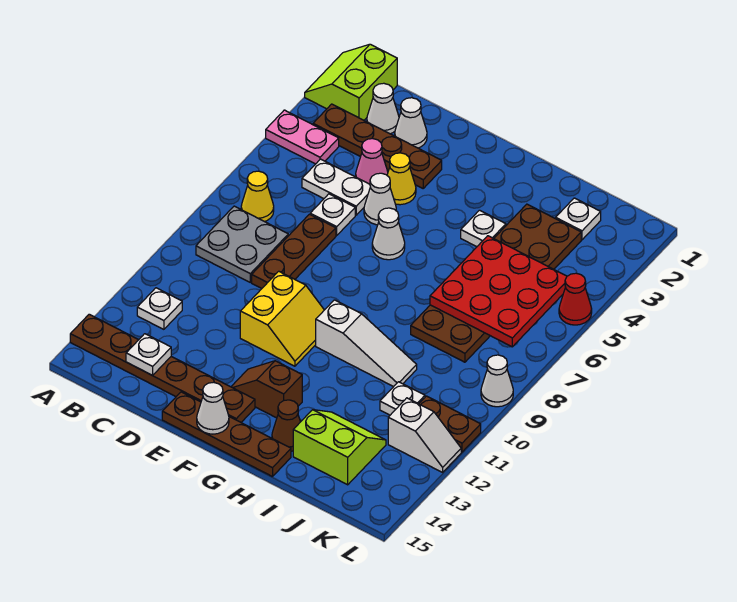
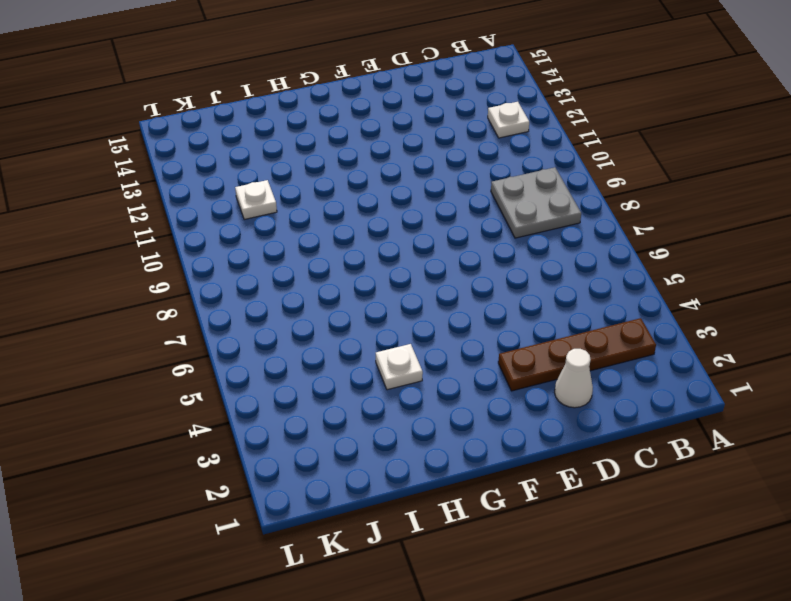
none -> lime slope A1:B2 level 1 top B
none -> pink plate A4:B4 level 1
none -> brown plate A14:F14 level 1
none -> yellow cone B7 level 1

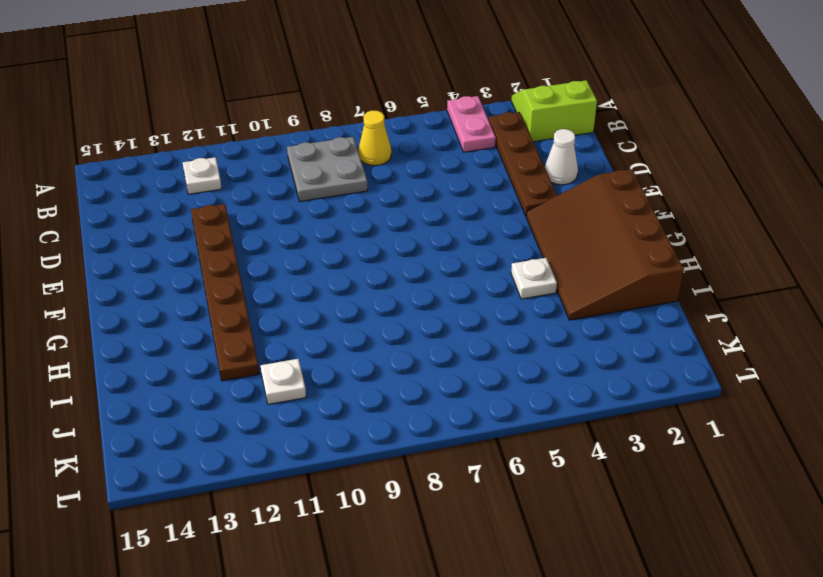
brown plate D12:I12 level 1 -> brown plate A14:F14 level 1
brown slope F1:I3 level 1 top 1 -> brown plate I3:J8 level 1
none -> white cone C2 level 1
none -> white plate C5:D5 level 1
none -> pink cone D4 level 1
none -> white plate D6 level 1

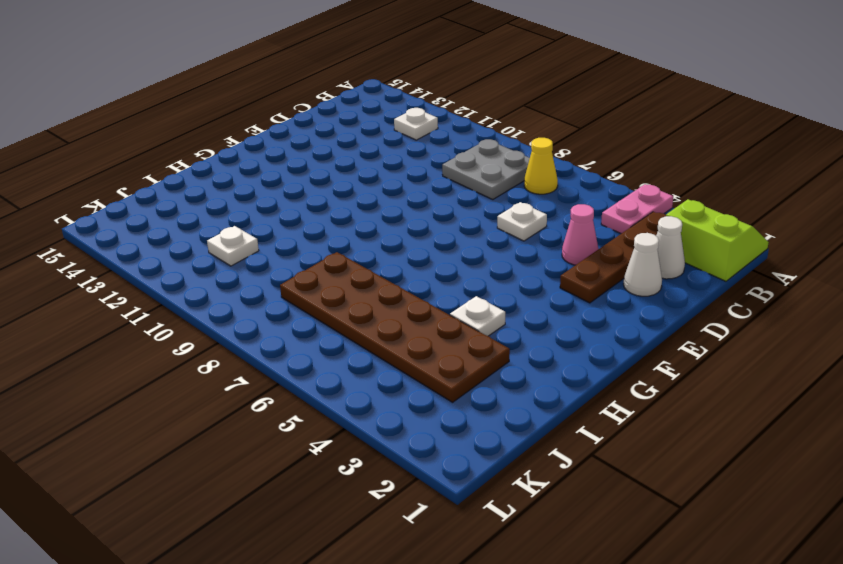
none -> brown plate A14:F14 level 1
none -> white plate C5:D5 level 1
none -> brown plate D7:D9 level 1
none -> yellow cone E4 level 1

